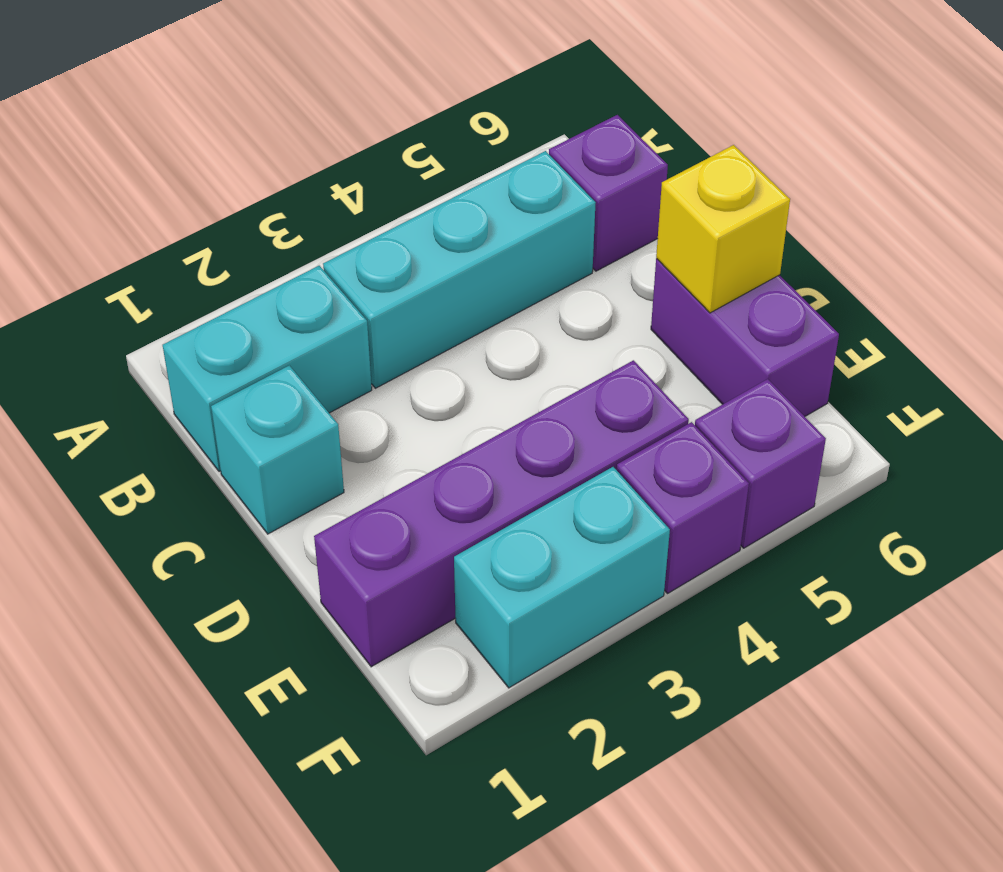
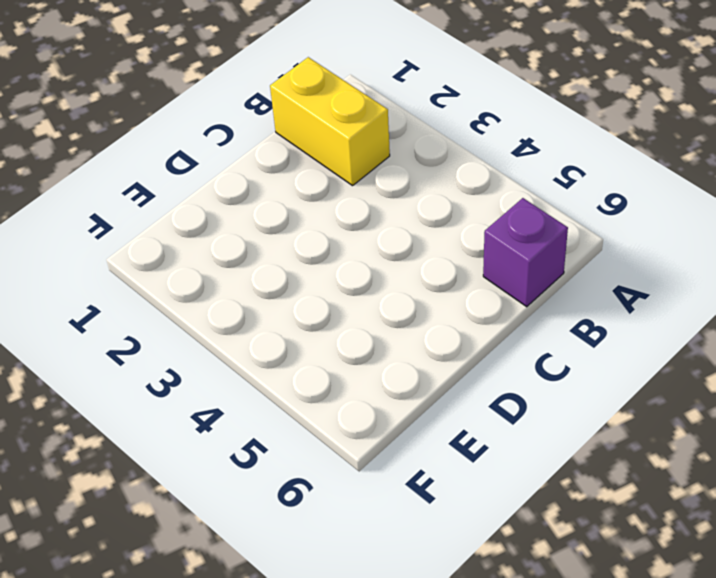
yellow brick B1:B2 level 1 -> cyan brick B1:B2 level 1
none -> cyan brick B3:B5 level 1
none -> cyan brick C1 level 1

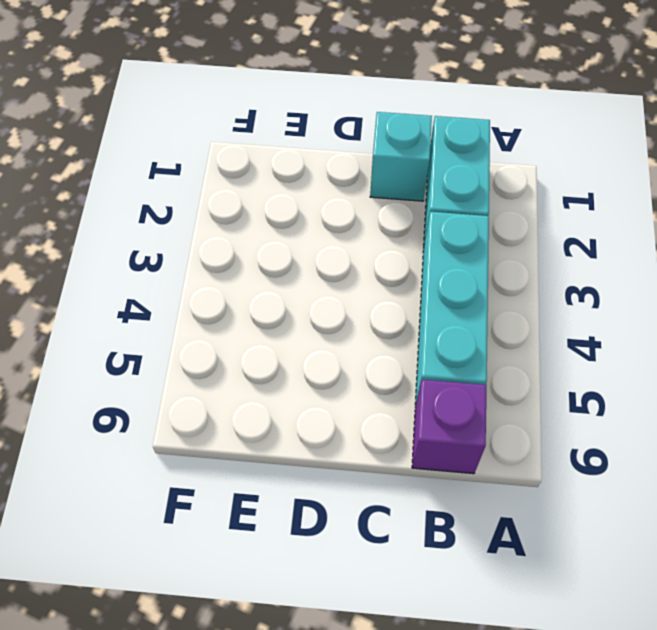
none -> purple brick D6:E6 level 1
none -> purple brick E1:E4 level 1

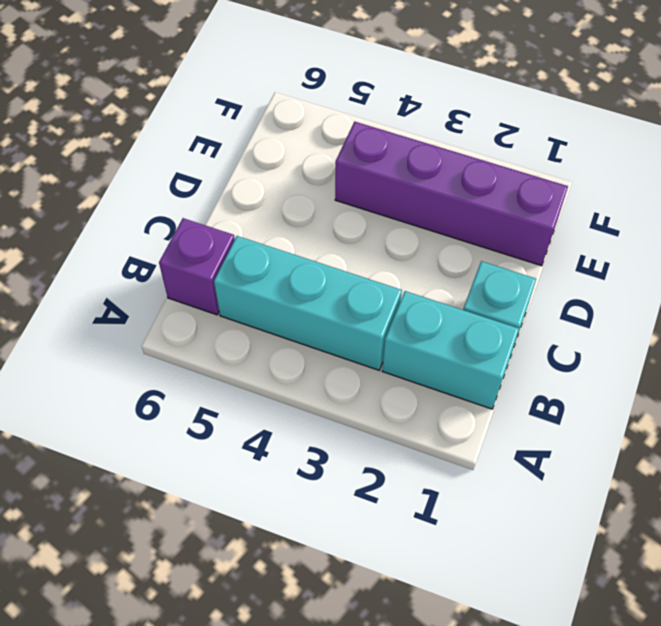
none -> purple brick D6:E6 level 1
none -> cyan brick F2:F3 level 1

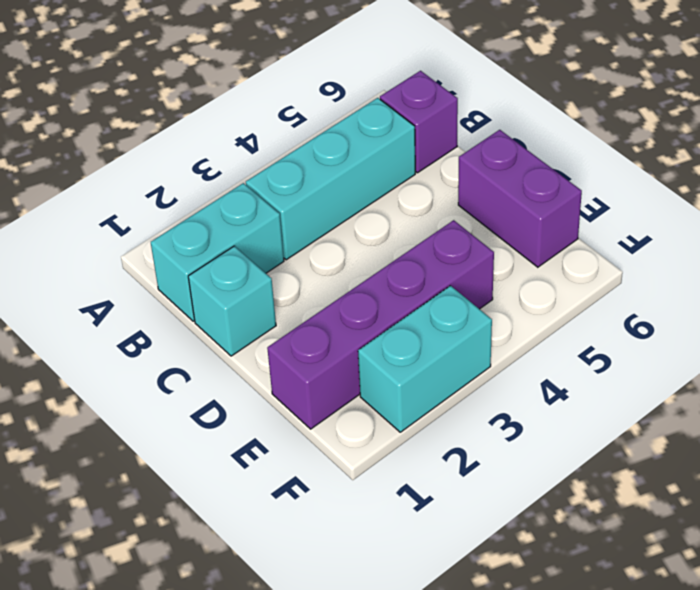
none -> purple brick F4 level 1
none -> purple brick F5 level 1

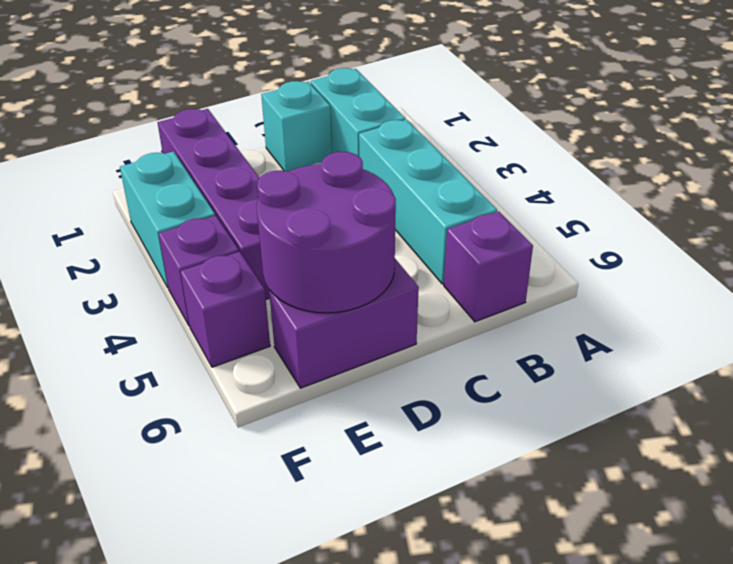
purple round brick D5:E6 level 2 -> yellow brick D6 level 2

